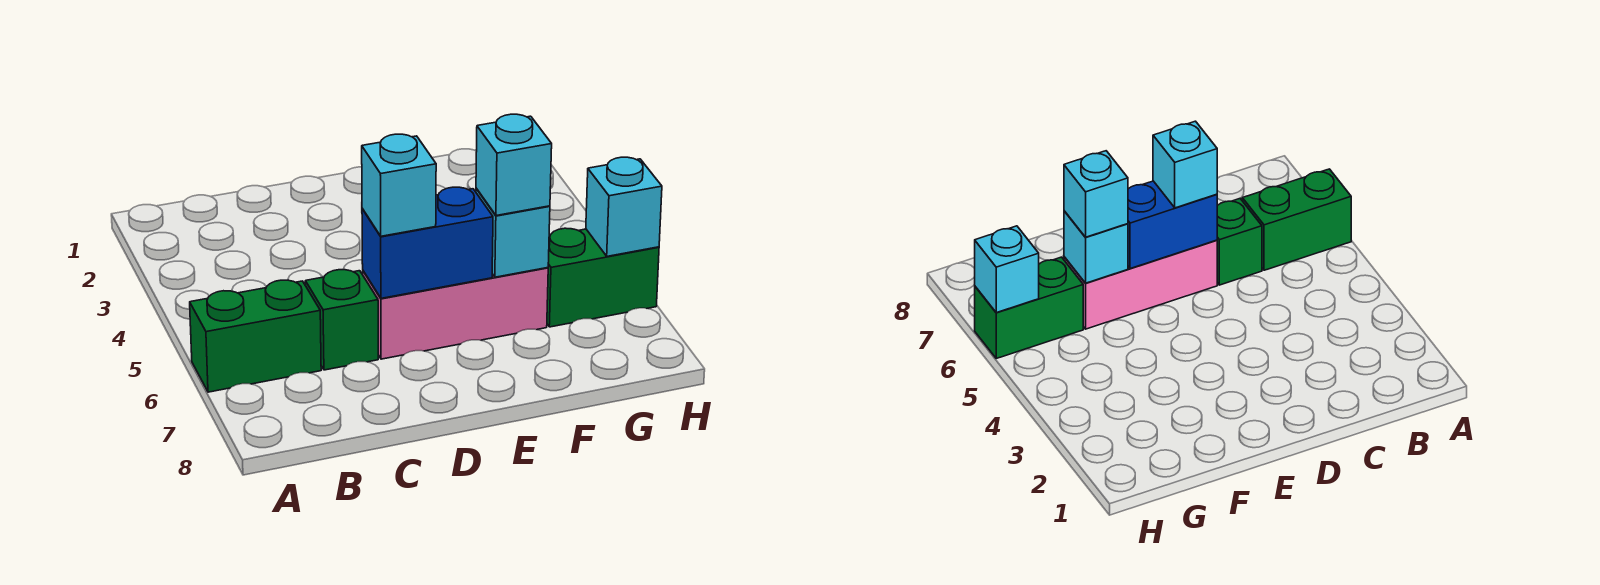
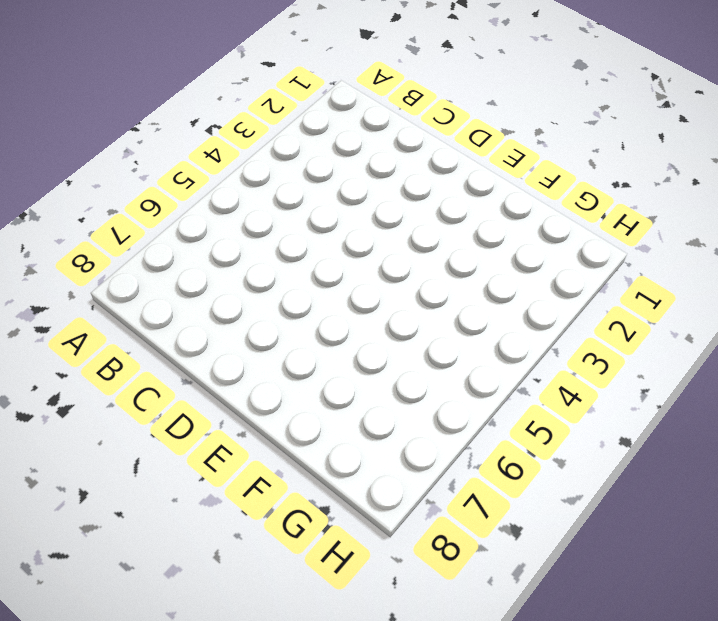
none -> green brick A6:B6 level 1
none -> green brick C6 level 1

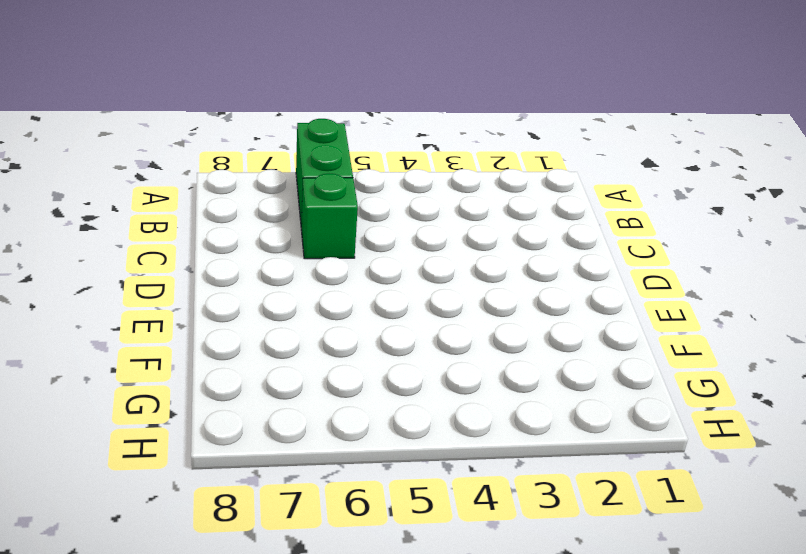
none -> pink brick D6:F6 level 1
none -> green brick G6:H6 level 1

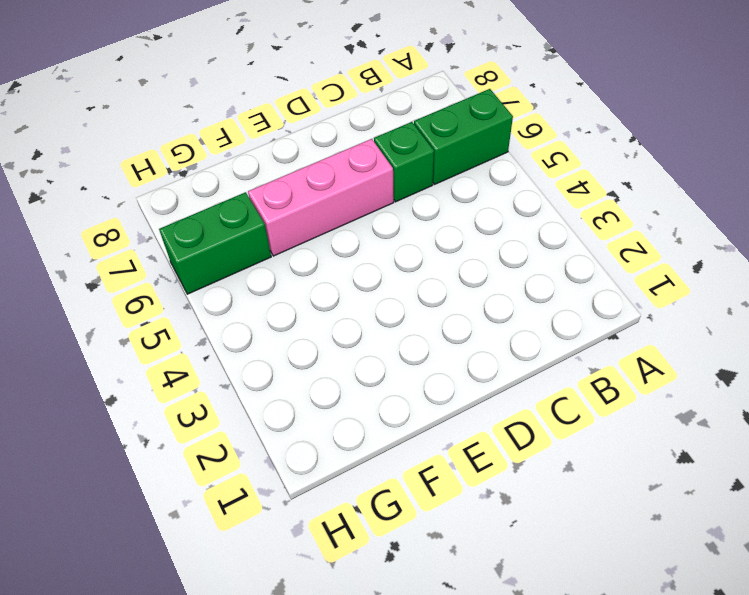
none -> blue brick D6:E6 level 2
none -> cyan brick F6 level 2

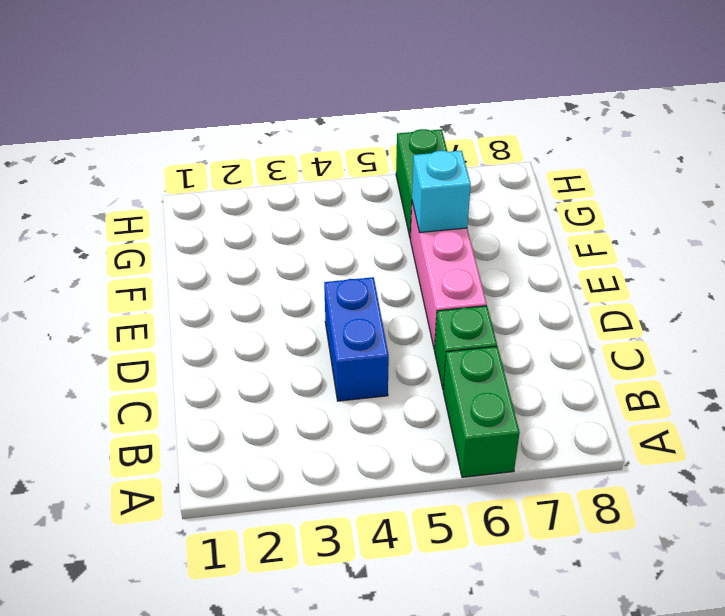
blue brick C4:D4 level 1 -> blue brick D6:E6 level 2
none -> cyan brick H6 level 2
none -> cyan brick D6 level 3

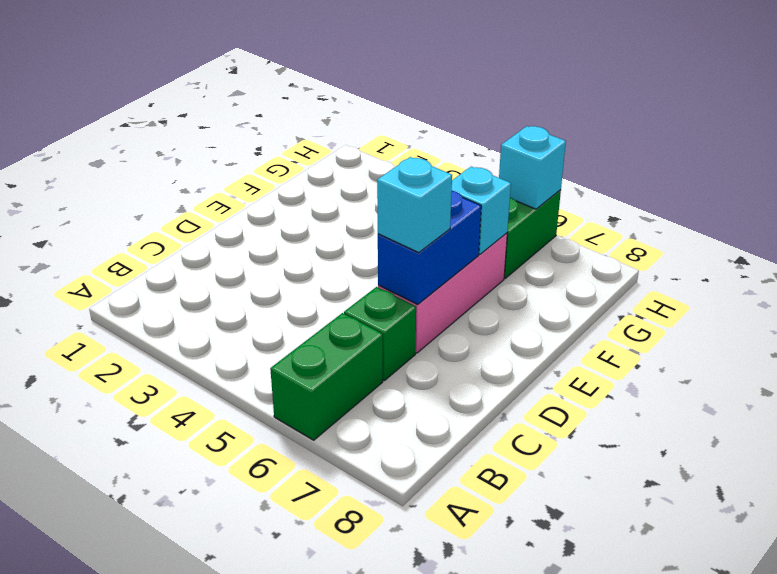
none -> cyan brick F6 level 3

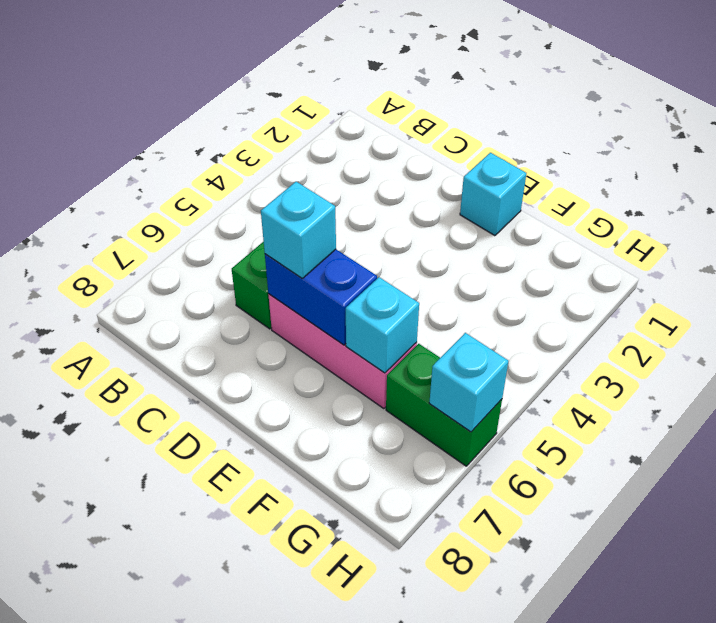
cyan brick E1 level 1 -> cyan brick F6 level 3
none -> green brick A6:B6 level 1

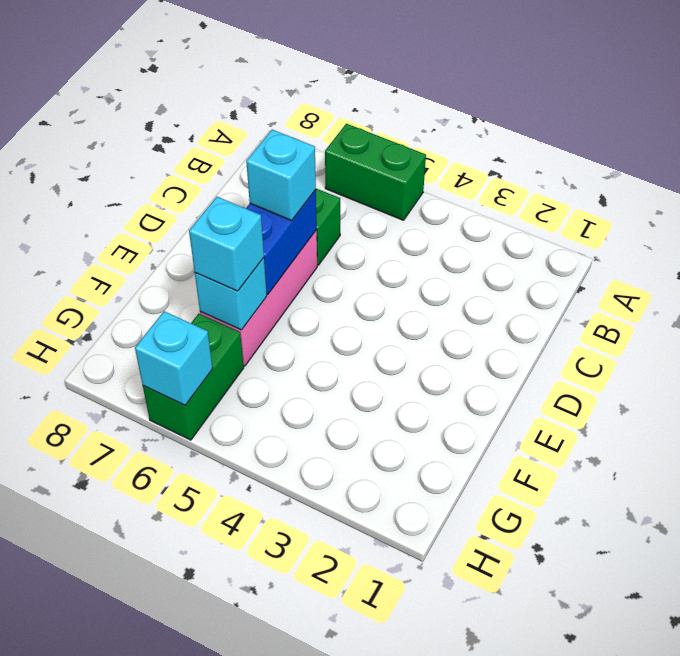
green brick A5:A6 level 1 -> green brick A6:B6 level 1

